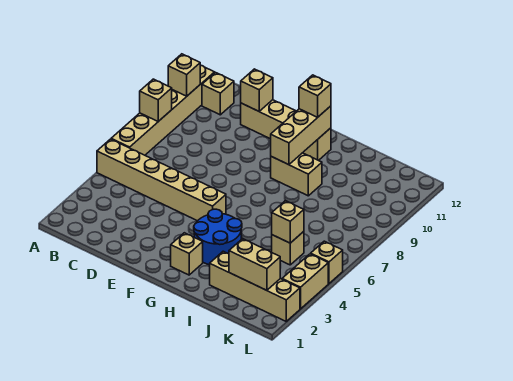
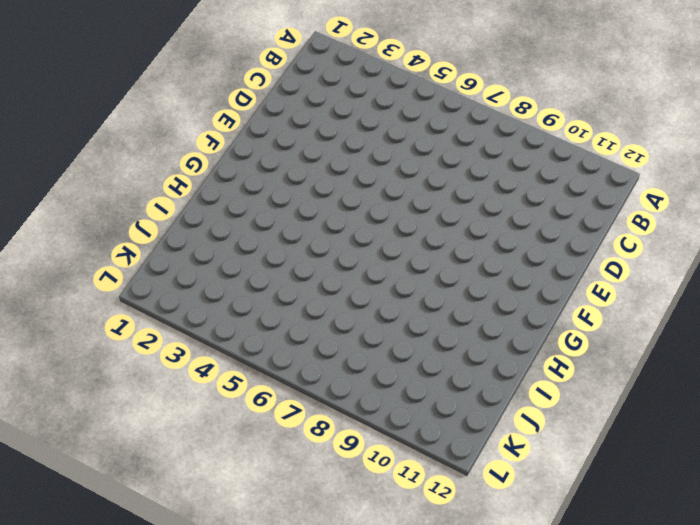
none -> tan brick A5:F5 level 1
none -> tan brick A6:A11 level 1
none -> tan brick B11 level 1

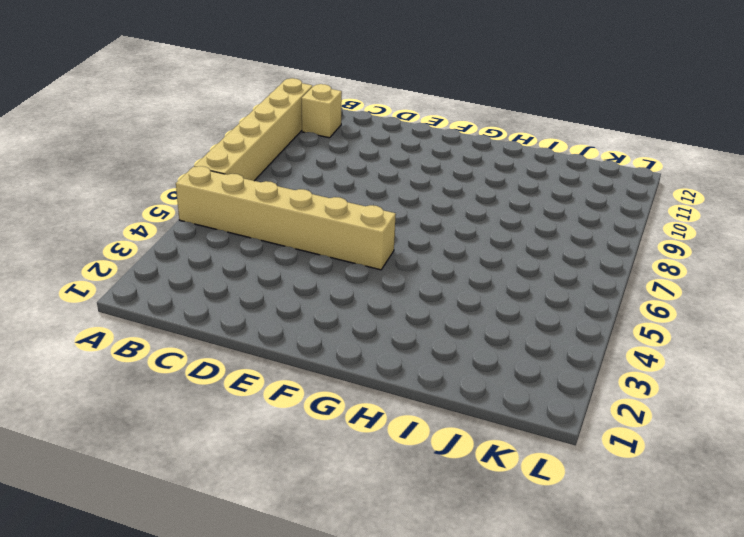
none -> tan brick D11:G11 level 1
none -> tan brick G2 level 1
none -> blue round brick G3:H4 level 1

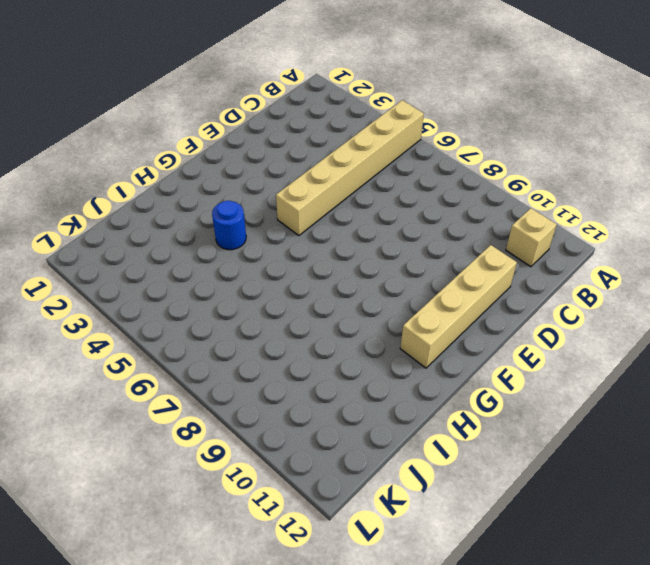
blue round brick H4 level 1 -> blue round brick G3:H4 level 1
none -> tan brick A6:A11 level 1
none -> tan brick G2 level 1
none -> tan brick G9:H9 level 1

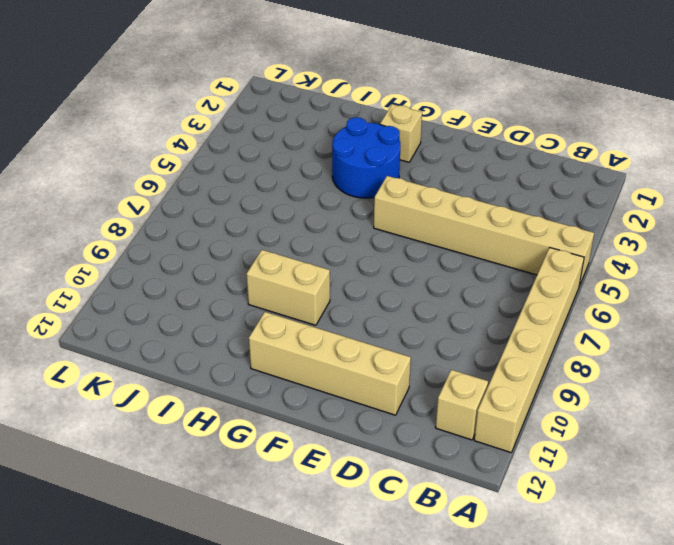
none -> tan brick I2:L2 level 1
none -> tan brick J5 level 1
none -> tan brick L3:L4 level 1

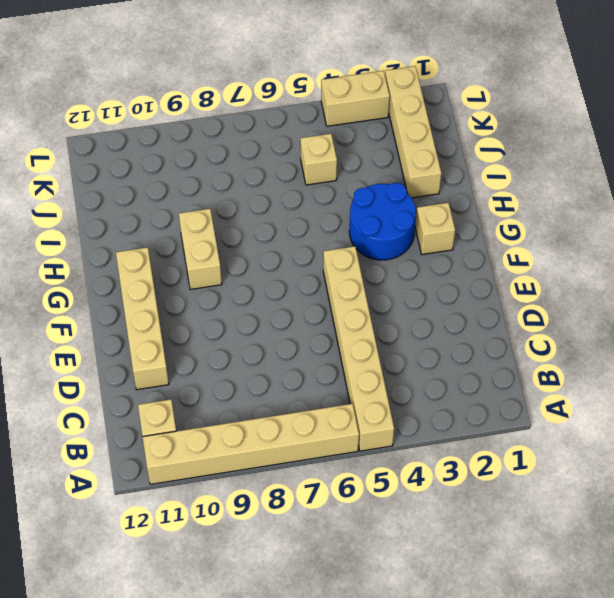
none -> tan brick L5 level 1
none -> tan brick A8 level 2
none -> tan brick A10 level 2

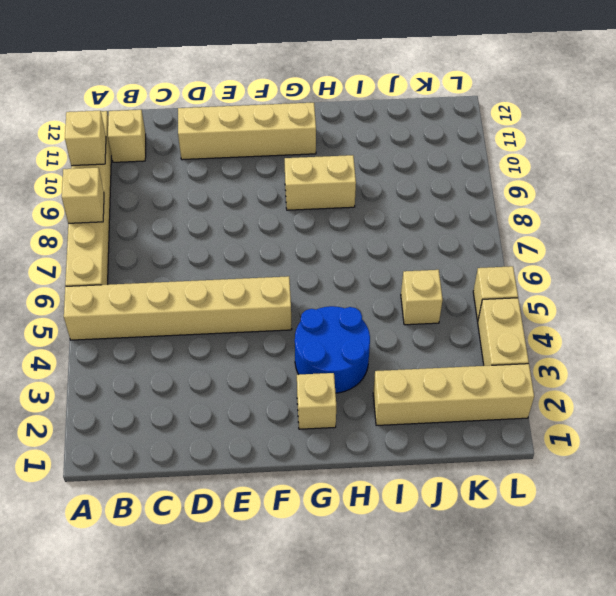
none -> tan brick D11 level 2
none -> tan brick G9:G11 level 2
none -> tan brick J2:K2 level 2

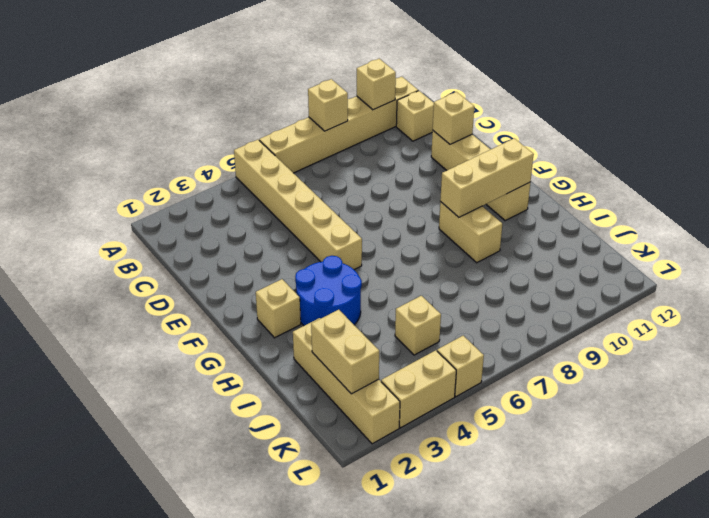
none -> tan brick J5 level 2
none -> tan brick G11 level 3

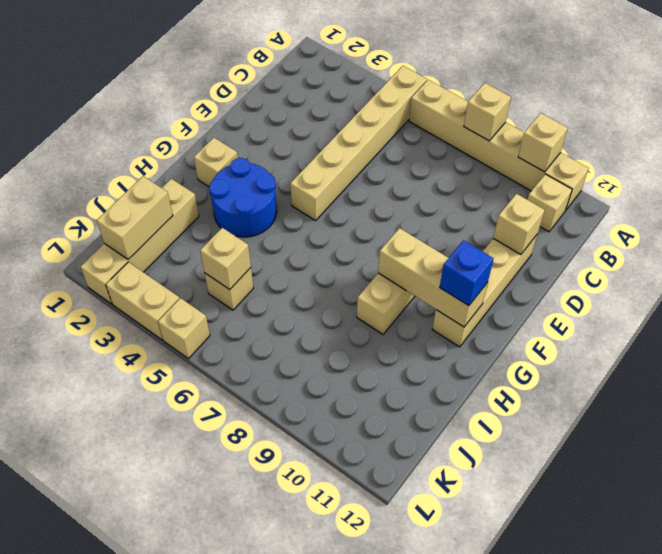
blue brick G11 level 3 -> tan brick G11 level 3

